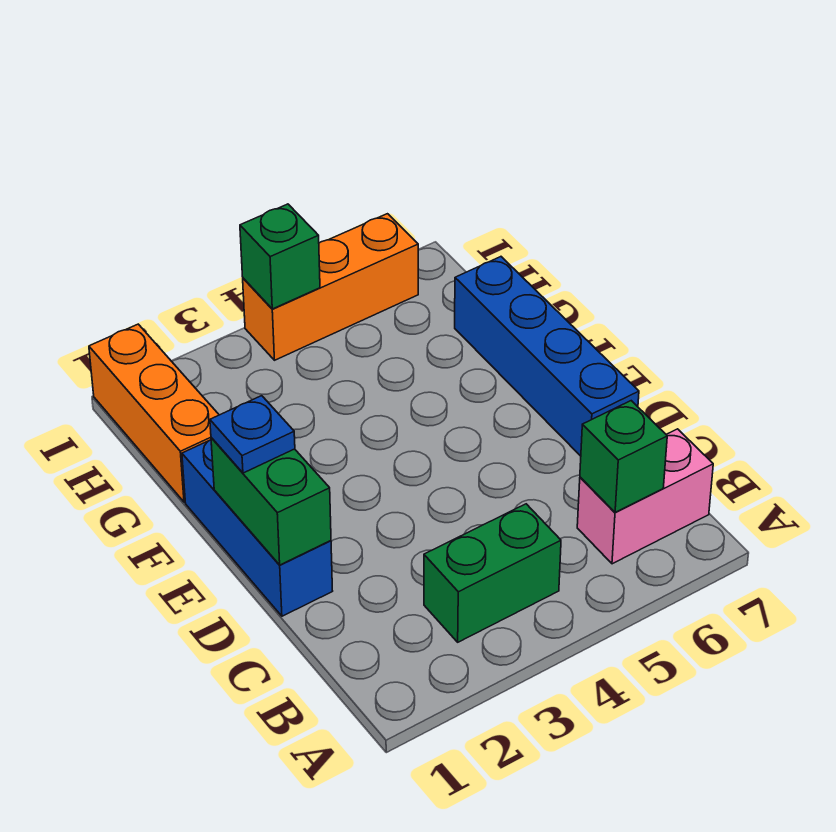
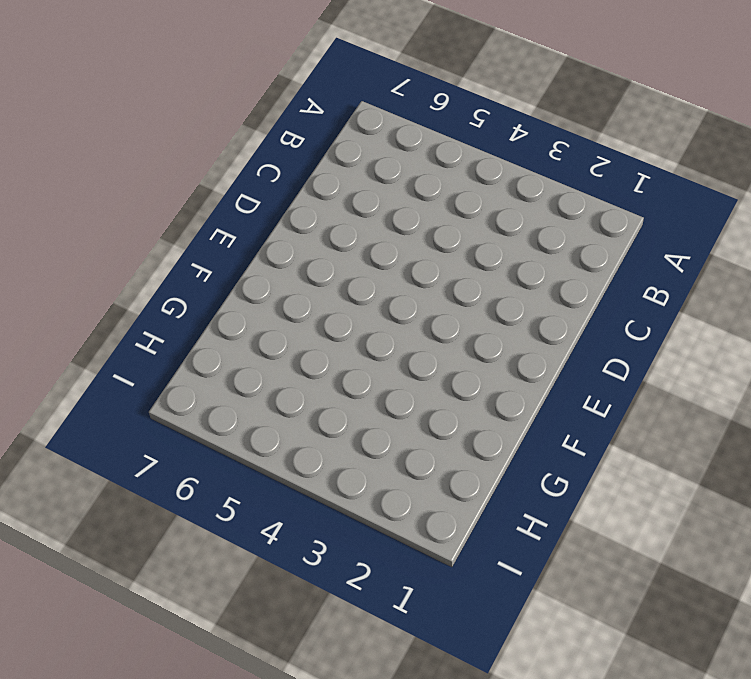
none -> green brick B3:B4 level 1
none -> pink brick B6:B7 level 1

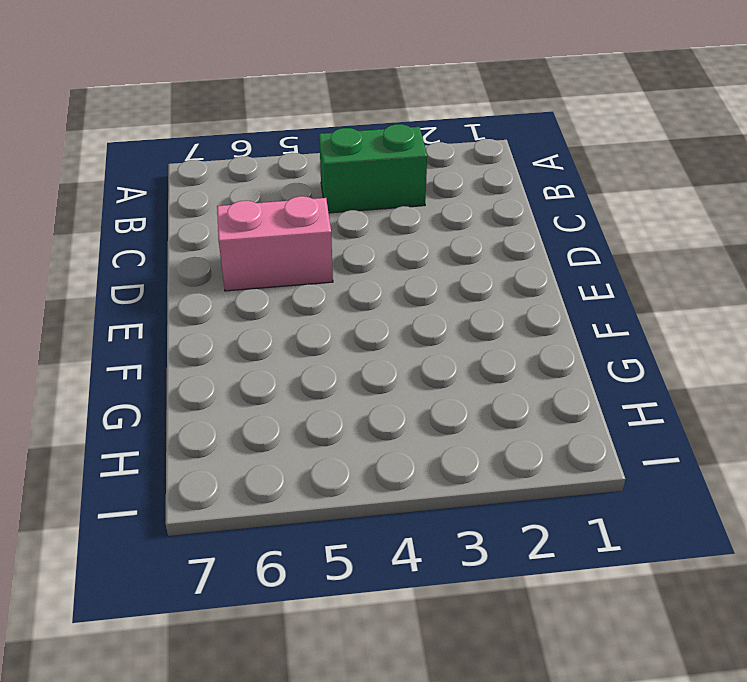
pink brick D5:D6 level 1 -> pink brick B6:B7 level 1
none -> blue brick D1:F1 level 1
none -> blue brick D7:G7 level 1

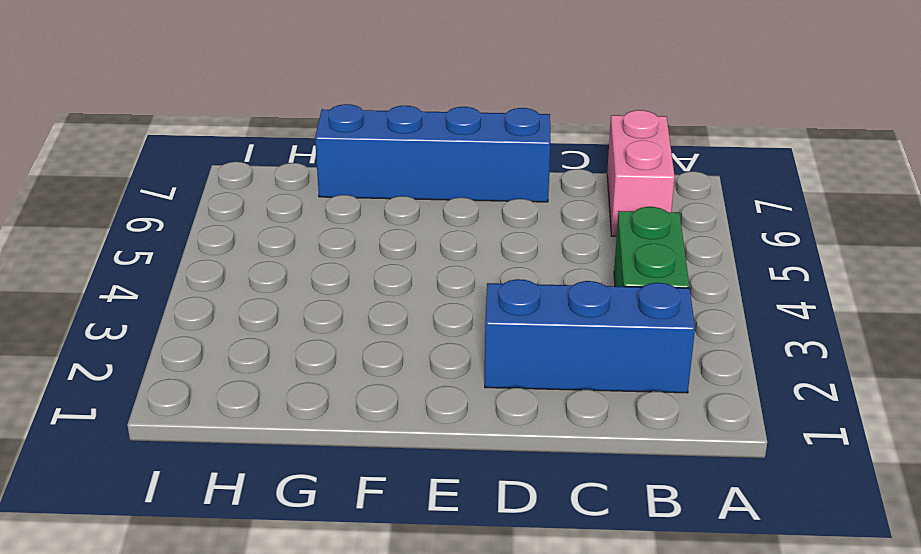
blue brick B2:D2 level 1 -> blue brick D1:F1 level 1
none -> orange brick G1:I1 level 1
none -> orange brick I4:I6 level 1

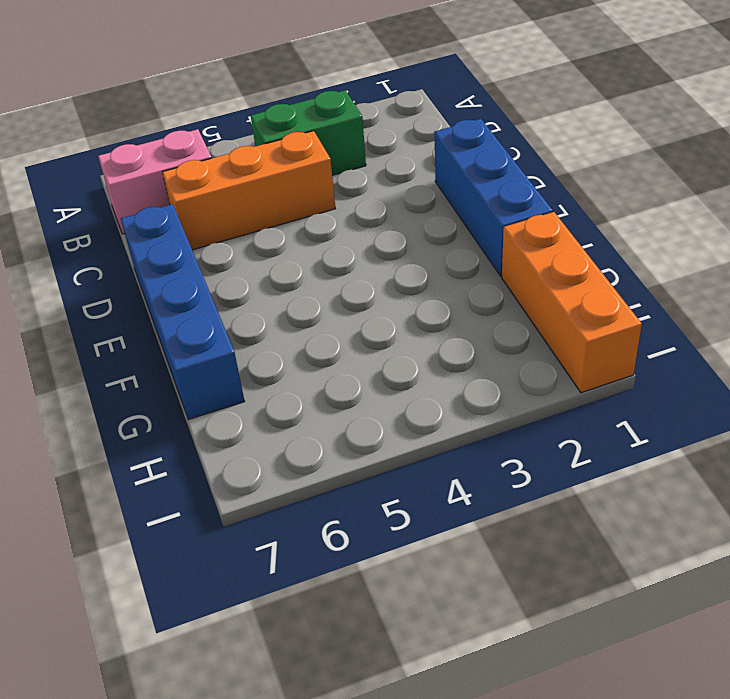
orange brick C4:C6 level 1 -> orange brick I4:I6 level 1
none -> green brick B6 level 2
none -> green brick D1:E1 level 2

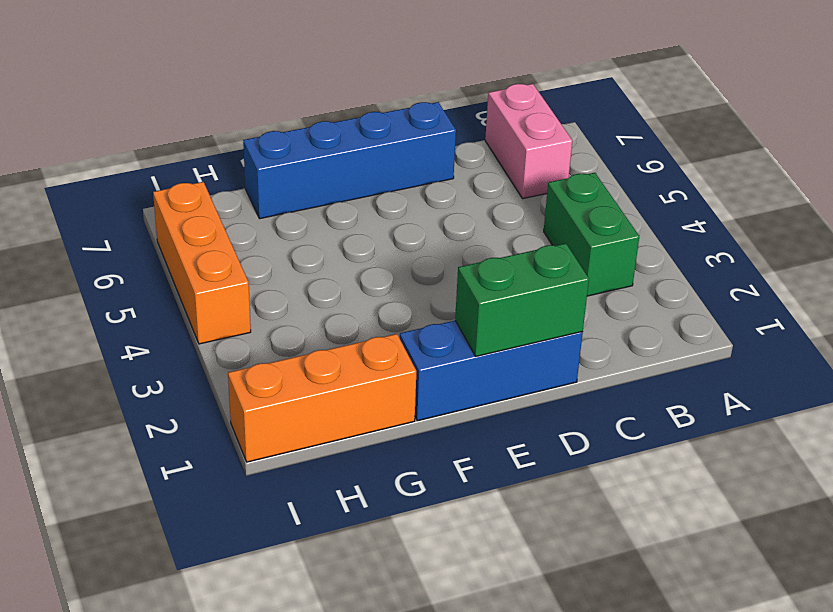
none -> green brick B6 level 2
none -> green brick I4 level 2

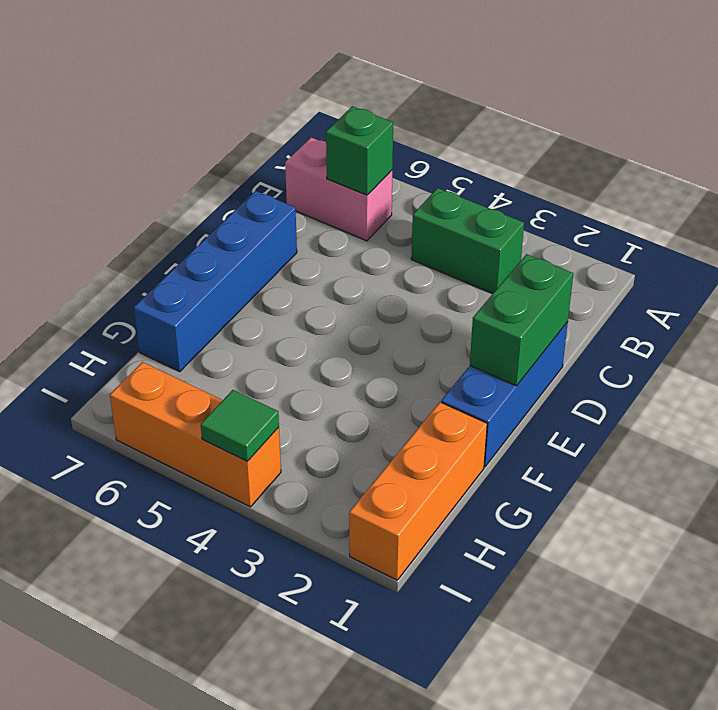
green tile I4 level 2 -> green brick I4 level 2
none -> blue plate E1 level 3

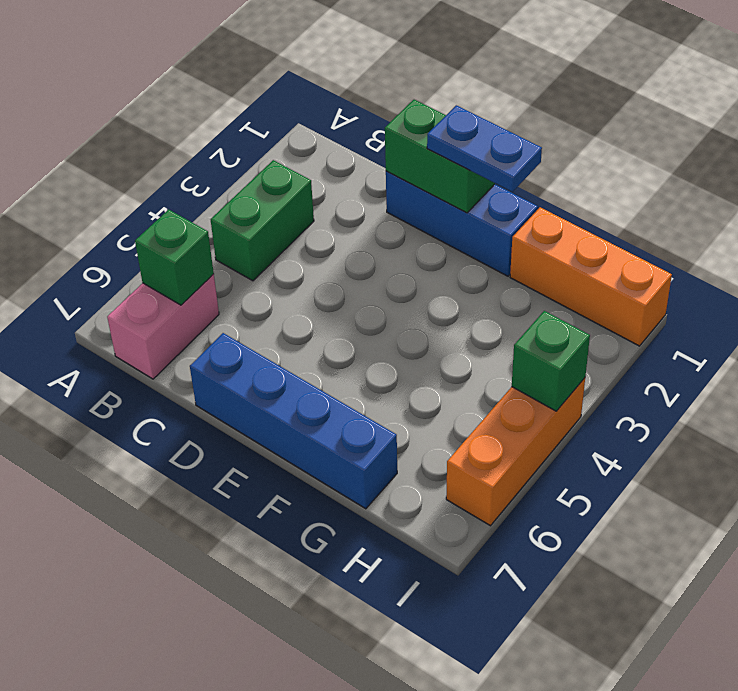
blue plate E1:F1 level 3 -> blue plate E1 level 3

